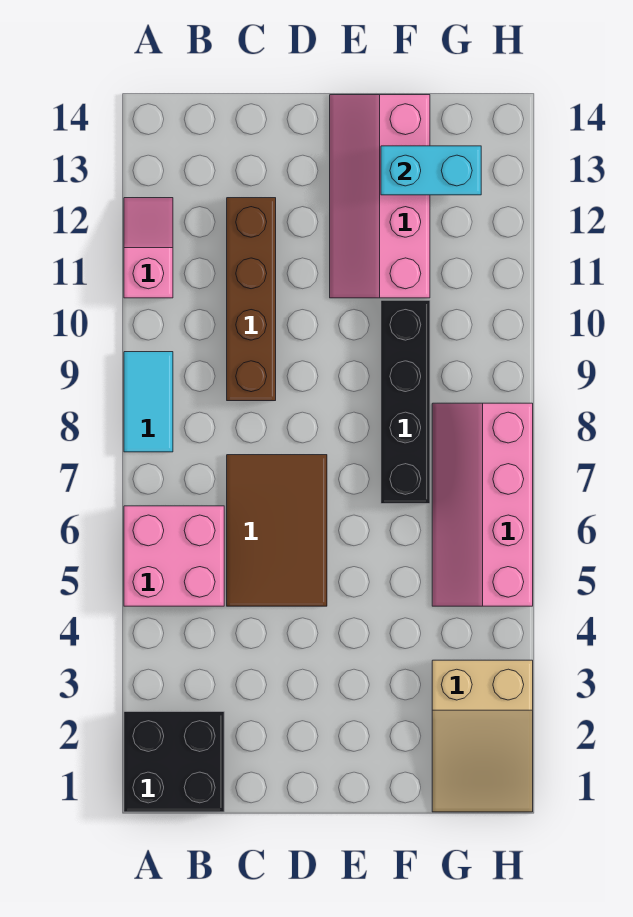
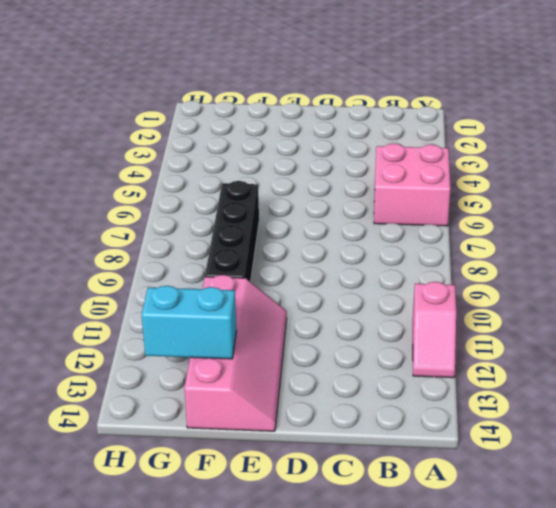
none -> black brick A1:B2 level 1
none -> cyan tile A8:A9 level 1

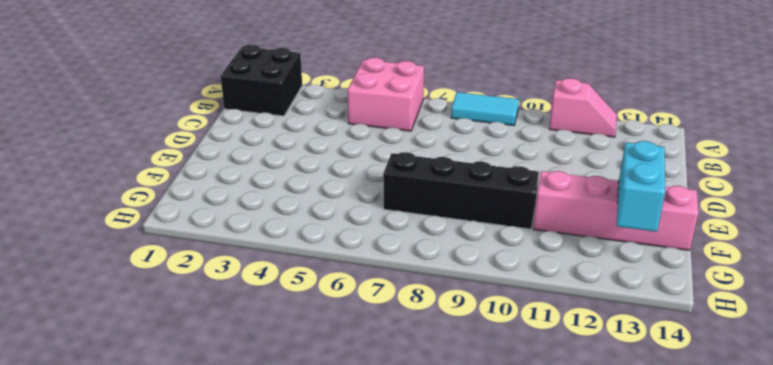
none -> brown tile C5:D7 level 1
none -> brown brick C9:C12 level 1

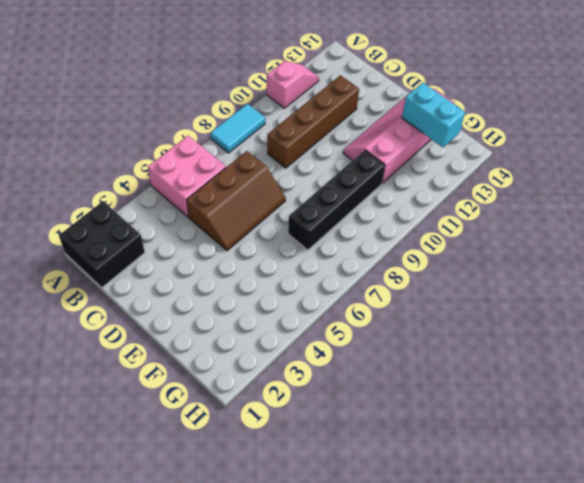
brown slope C5:D7 level 1 top C -> brown tile C5:D7 level 1
none -> tan slope G1:H3 level 1 top 3
none -> pink slope G5:H8 level 1 top H

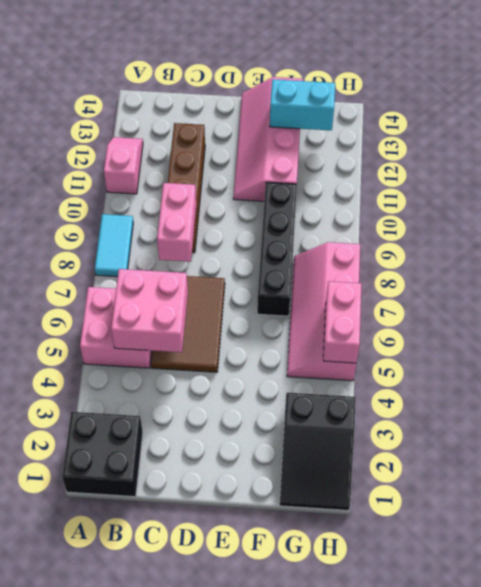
pink brick B5:C6 level 2 -> none
pink brick C8:C9 level 2 -> none
black slope G1:H3 level 1 top 3 -> tan slope G1:H3 level 1 top 3
pink brick H5:H6 level 2 -> none

